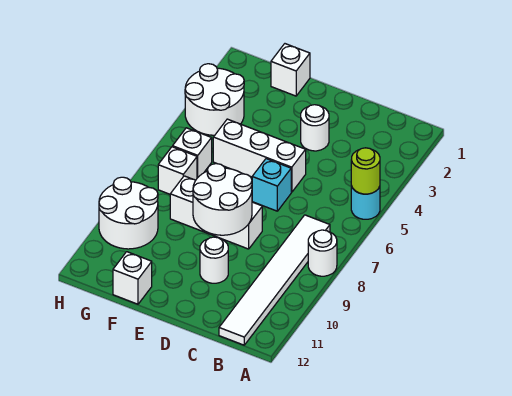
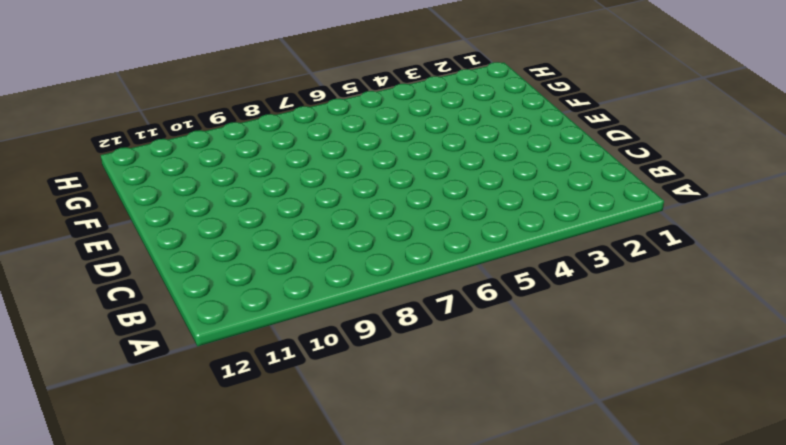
none -> cyan round brick A5 level 1
none -> white round brick A8 level 1
none -> white tile B7:B12 level 1

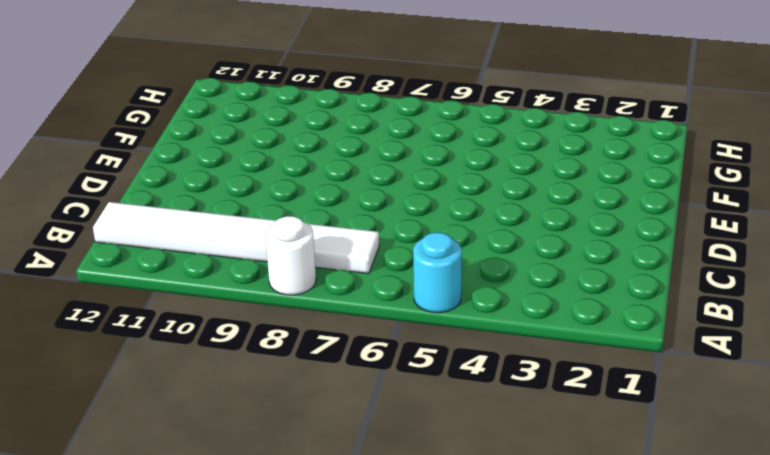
none -> white round brick D3 level 1
none -> white brick D5:F5 level 1
none -> cyan brick D6 level 1

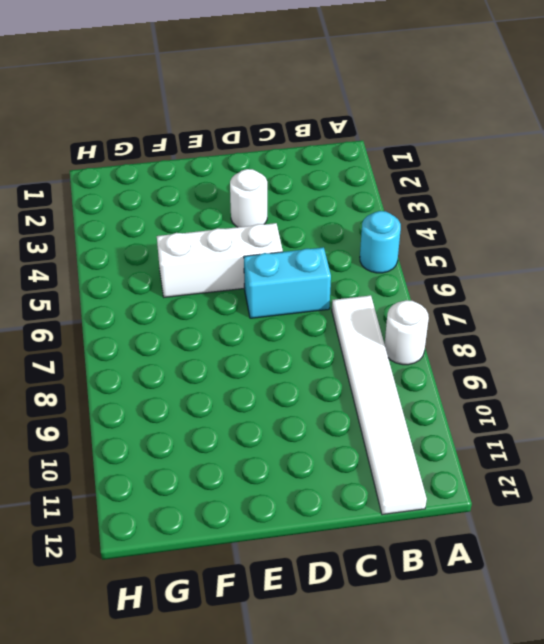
cyan brick C6:D6 level 1 -> cyan brick D6 level 1
none -> white brick D8:F8 level 1
none -> white round brick D10 level 1
none -> white brick F1 level 1

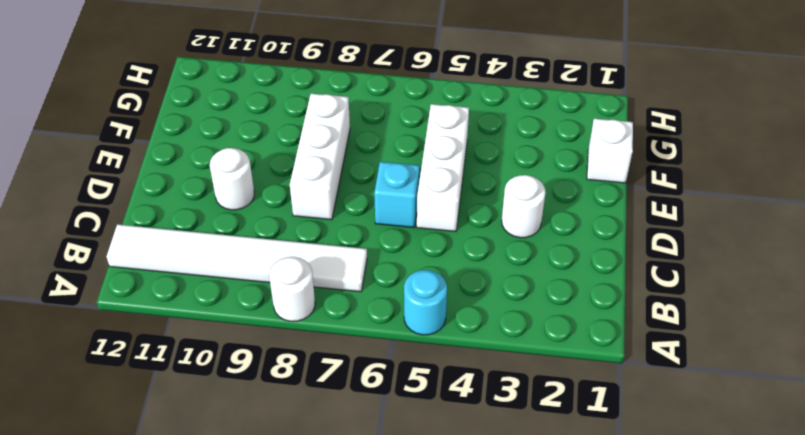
none -> white brick F12 level 1
none -> white round brick G3:H4 level 1
none -> white brick G6 level 1

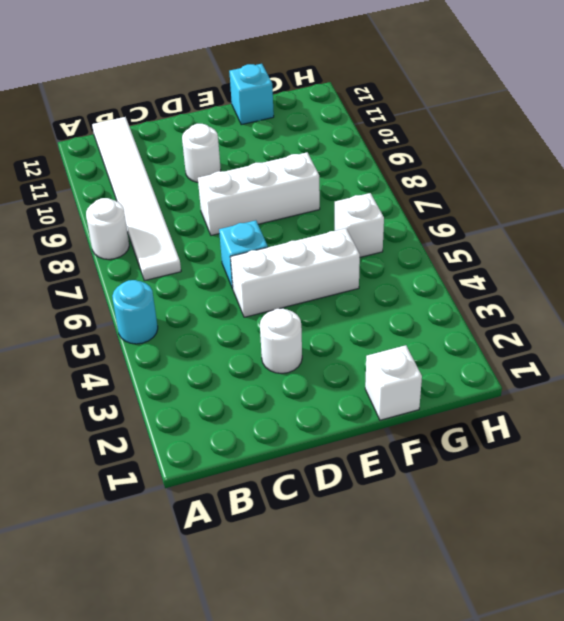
cyan brick F12 level 1 -> white brick F12 level 1
none -> white round brick G3:H4 level 1
none -> white brick G7 level 1
none -> white round brick G9:H10 level 1

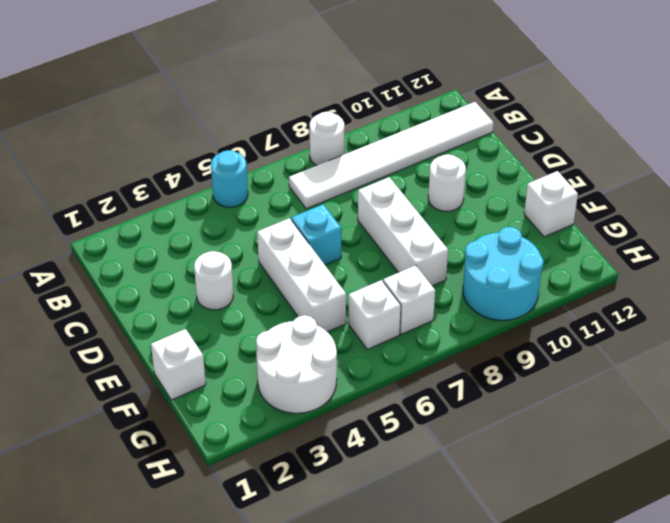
cyan round brick G9:H10 level 1 -> white round brick G9:H10 level 1
none -> lime round brick A5 level 2
none -> white round brick D8:E9 level 2

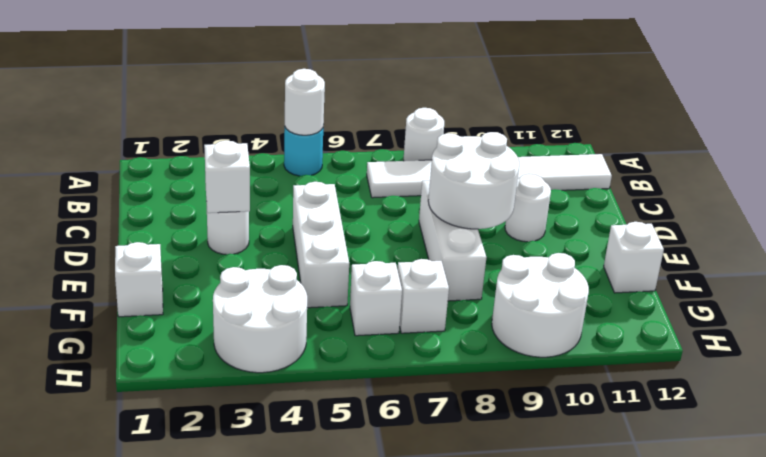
white round brick A5 level 2 -> lime round brick A5 level 2
white brick D3 level 2 -> none
none -> cyan brick D6 level 1

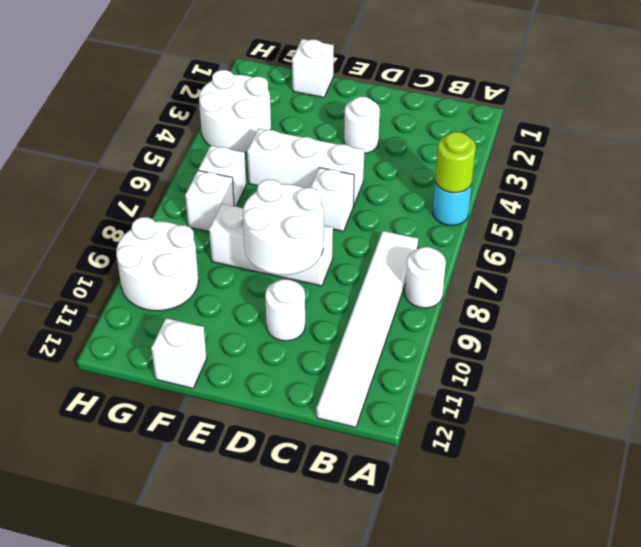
white brick D6 level 1 -> cyan brick D6 level 1

